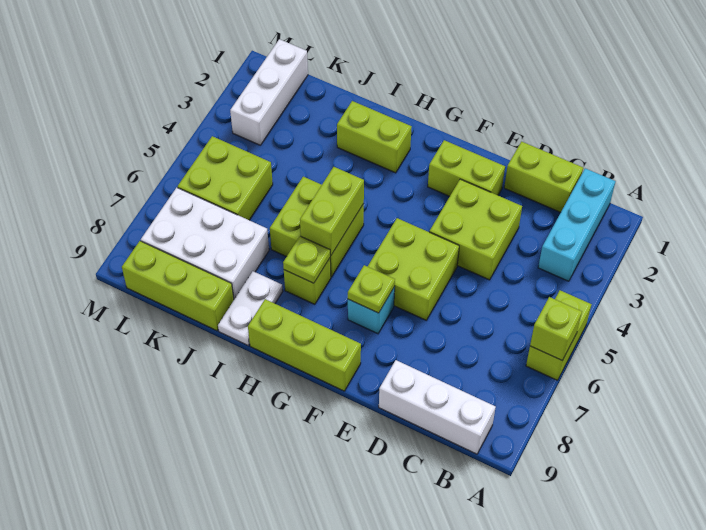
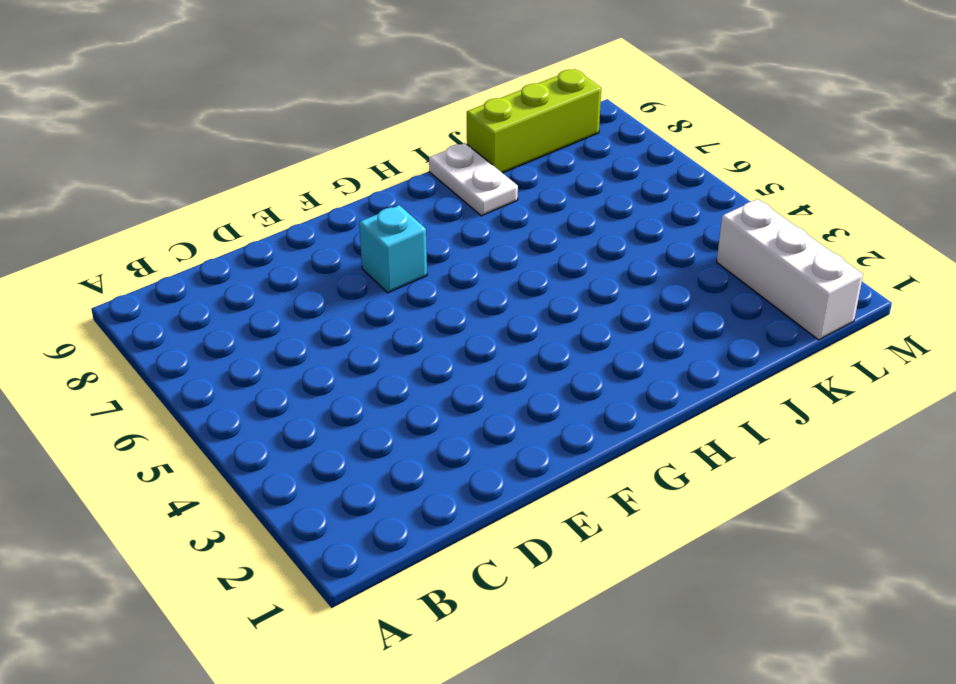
none -> lime brick A5:A6 level 1
none -> cyan brick B1:B3 level 1
none -> white brick B9:D9 level 1

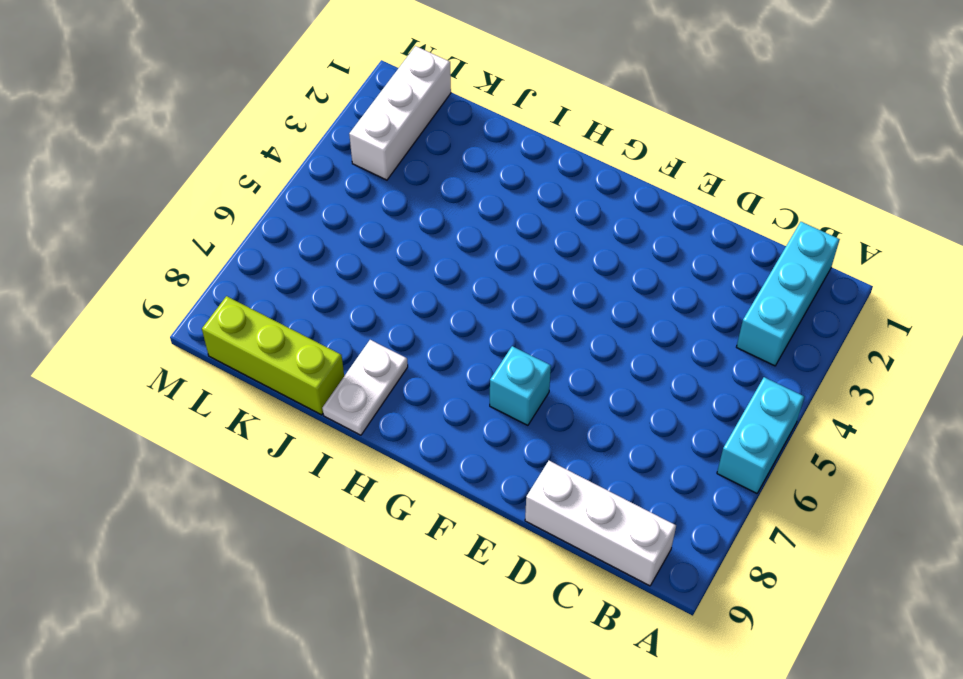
cyan brick A5:A6 level 1 -> lime brick A5:A6 level 1
none -> lime brick C1:D1 level 1
none -> lime brick D3:E4 level 1
none -> lime brick E2:F2 level 1

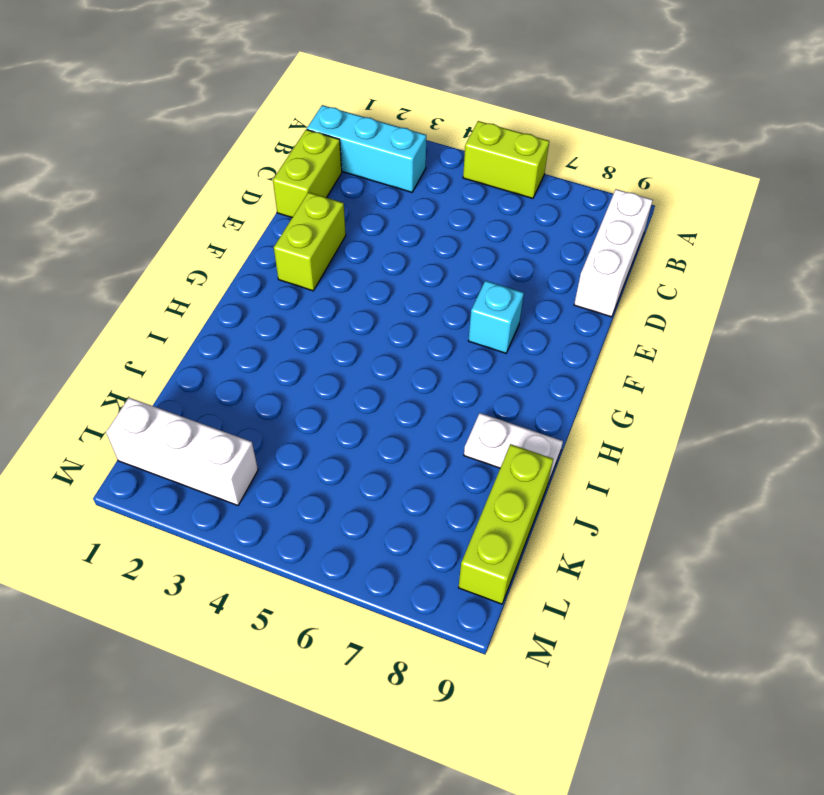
none -> lime brick D3:E4 level 1
none -> lime brick E5:F6 level 1
none -> lime brick F9:H9 level 1

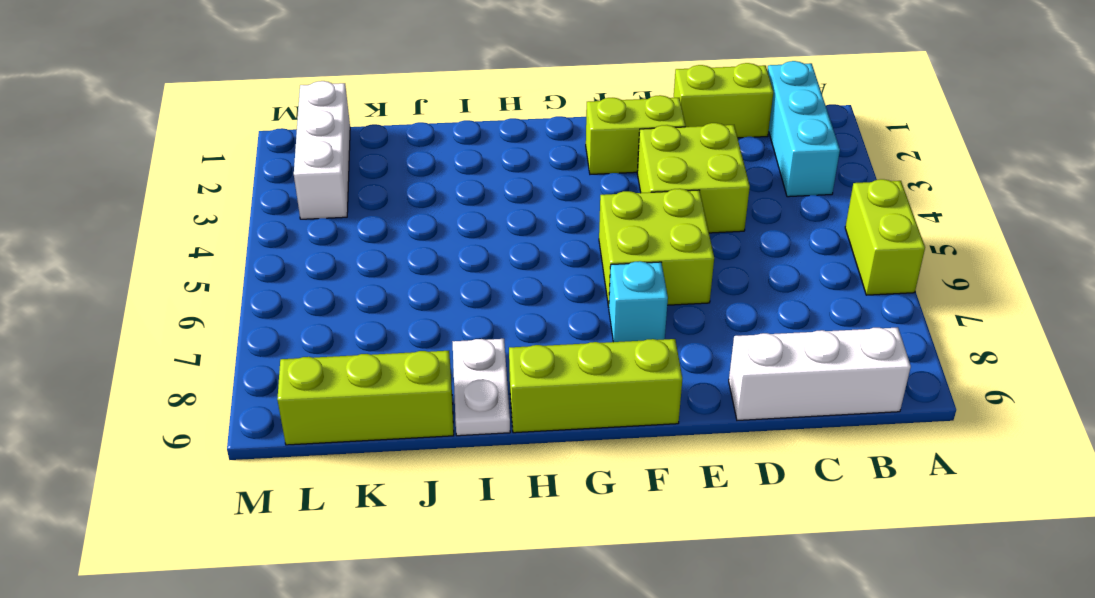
none -> lime brick H2:I2 level 1
none -> lime brick H5:I6 level 1
none -> lime brick H7 level 1

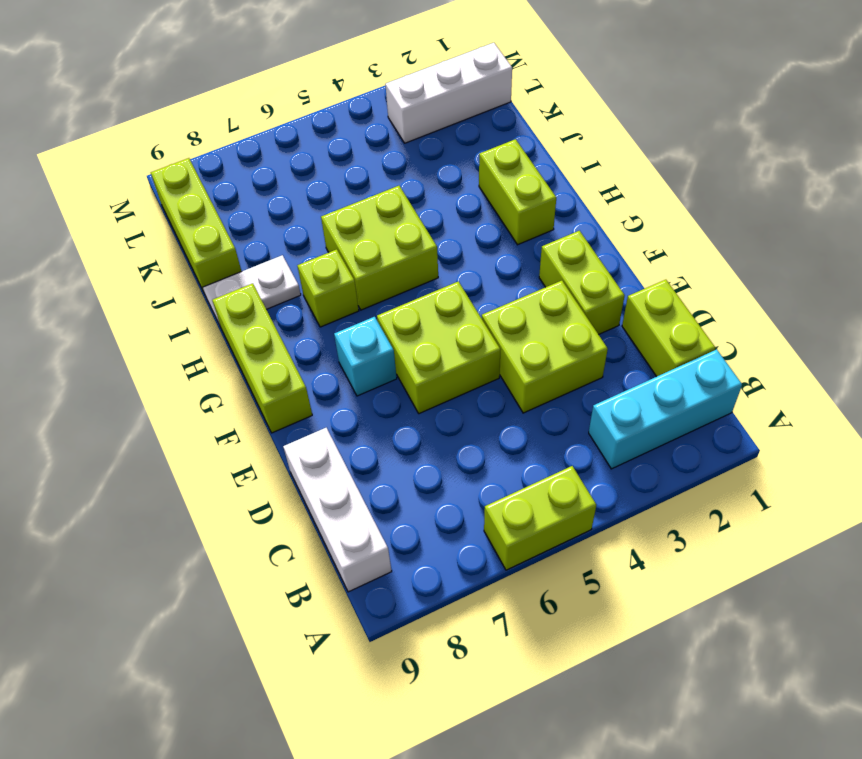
none -> white brick J7:L8 level 1
none -> lime brick K5:L6 level 1
none -> lime brick A6 level 2

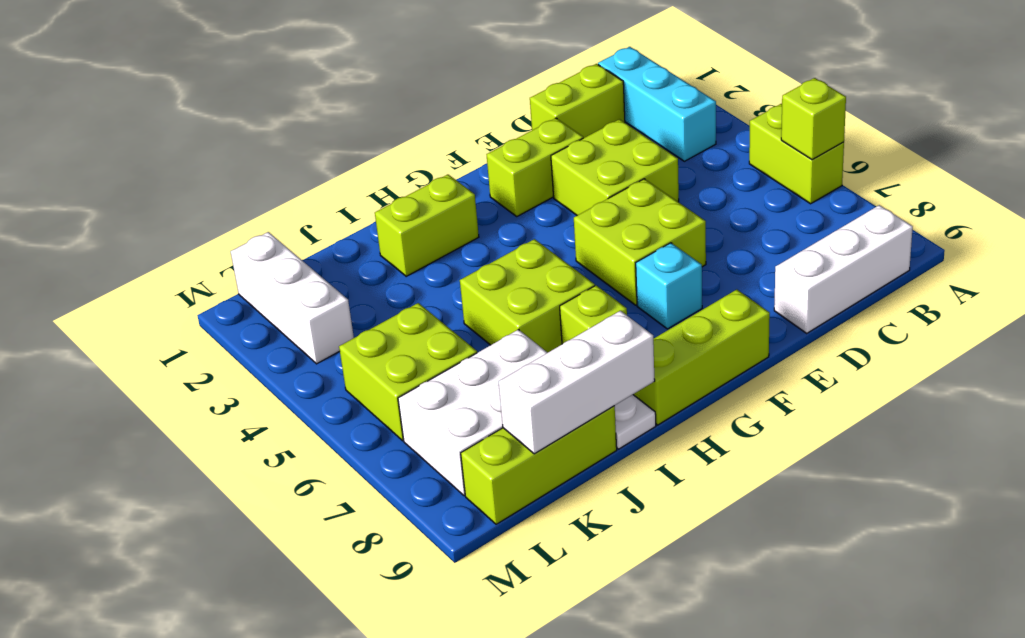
white brick I9:K9 level 2 -> none
none -> lime plate F7 level 2
none -> lime brick H5:H6 level 2
none -> lime plate H7 level 2

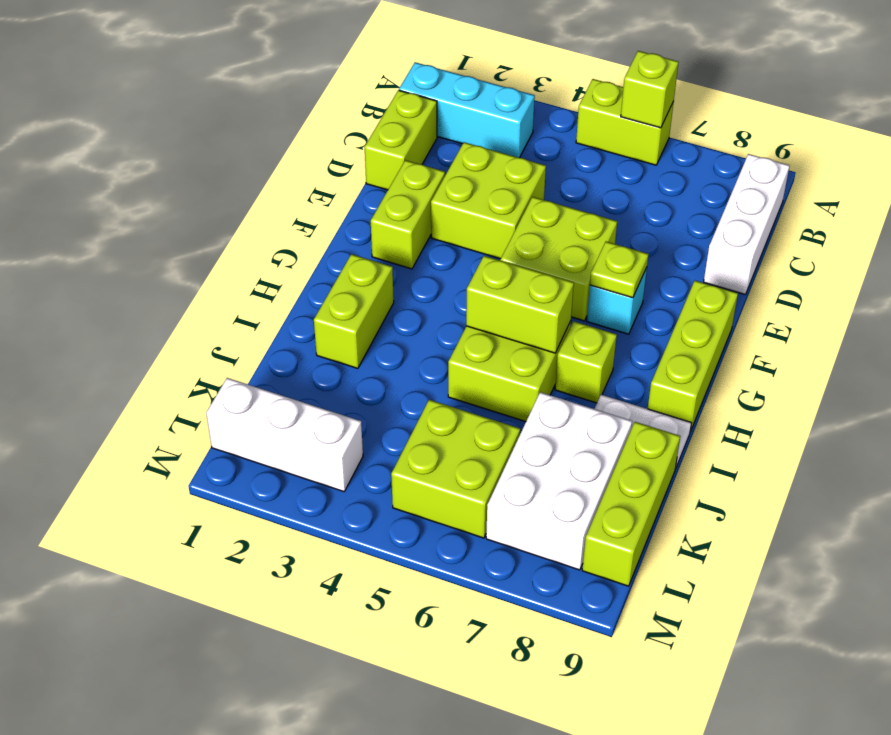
none -> lime plate H7 level 2

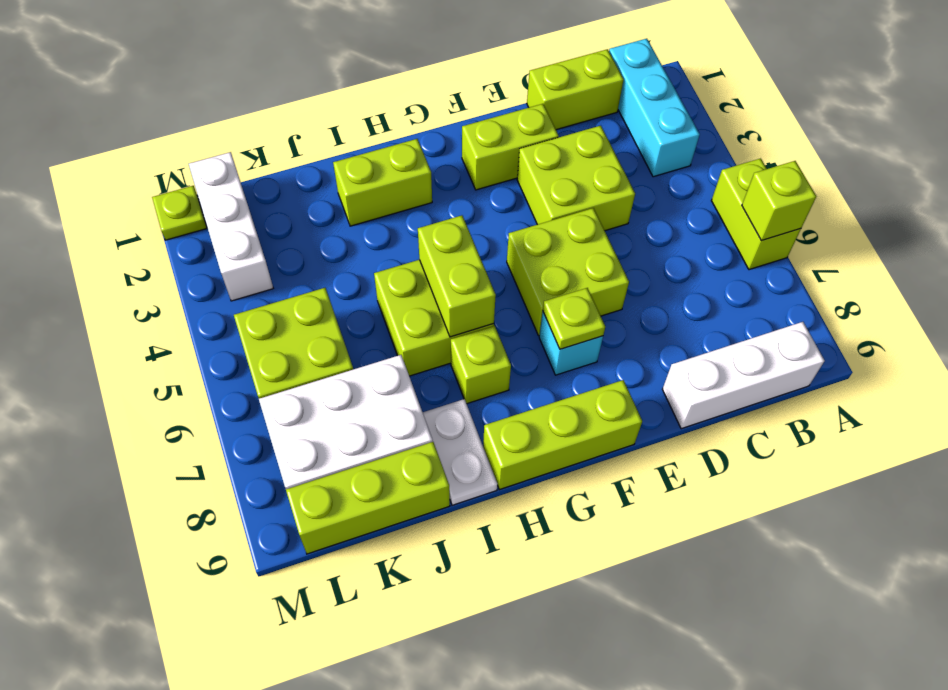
lime plate M1 level 1 -> lime plate H7 level 2

